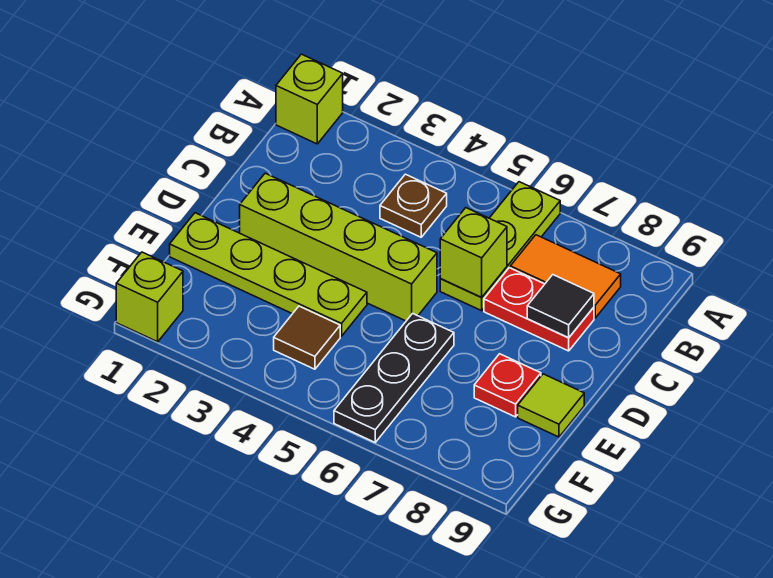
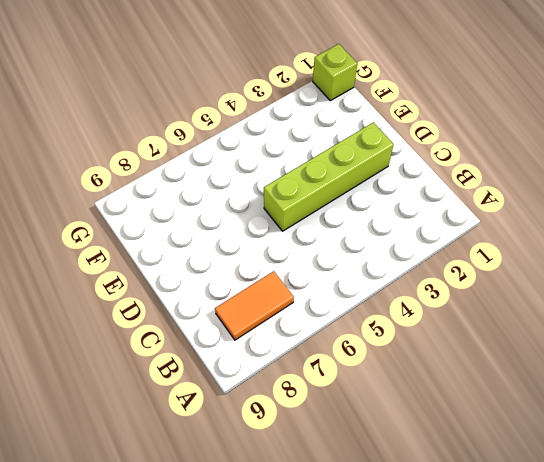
none -> lime brick A1 level 1
none -> lime plate A6:C6 level 1
none -> brown plate B4 level 1

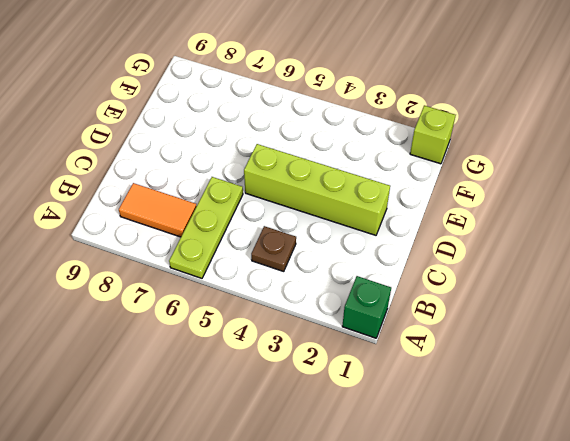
green brick A1 level 1 -> lime brick A1 level 1
none -> red plate C7:C8 level 1
none -> lime plate E1:E4 level 1
none -> black plate E6:G6 level 1

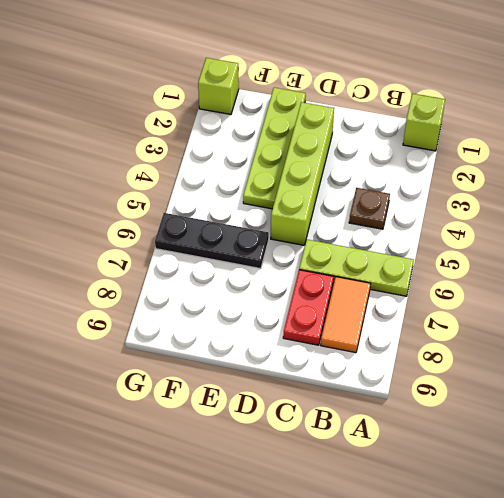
none -> red plate E8 level 1
none -> lime tile E9 level 1
none -> brown tile F4 level 1

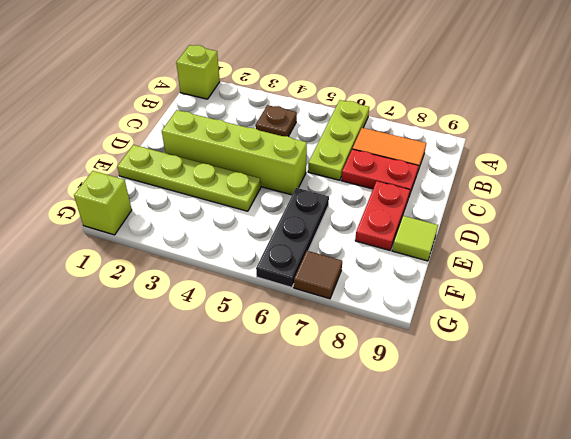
red plate D8:E8 level 1 -> red plate E8 level 1
brown tile G7 level 1 -> brown tile F4 level 1
none -> lime brick C6 level 2
none -> black tile C8 level 2

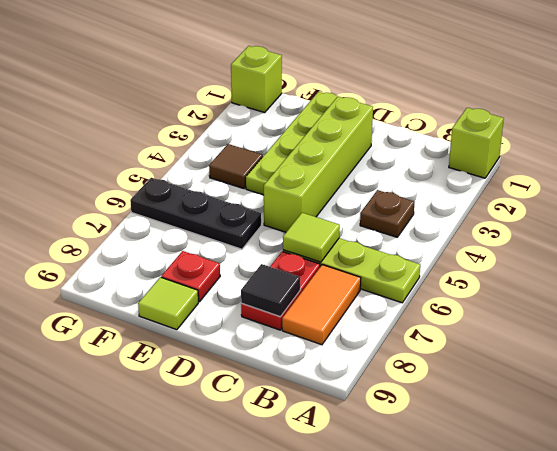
lime tile C6 level 2 -> lime brick C6 level 2

